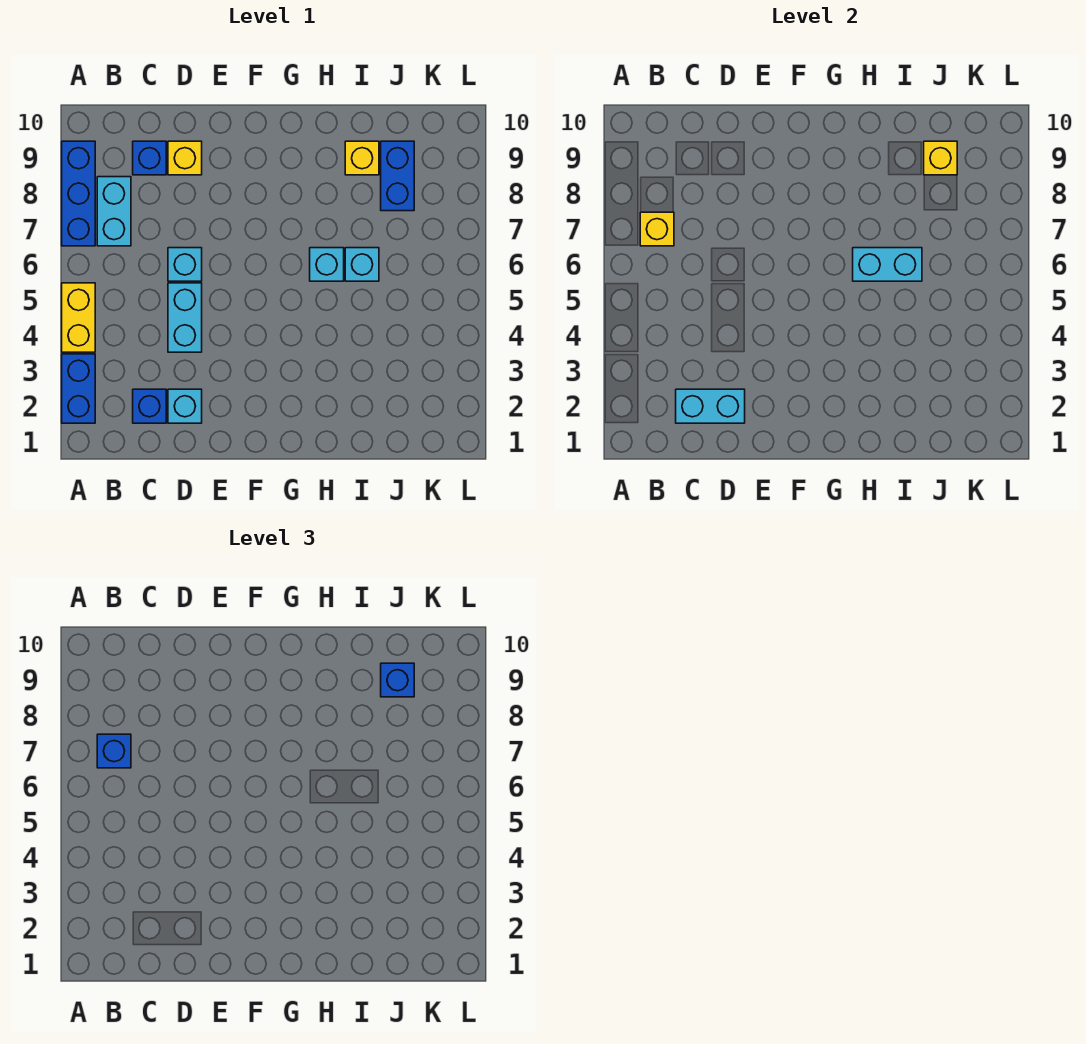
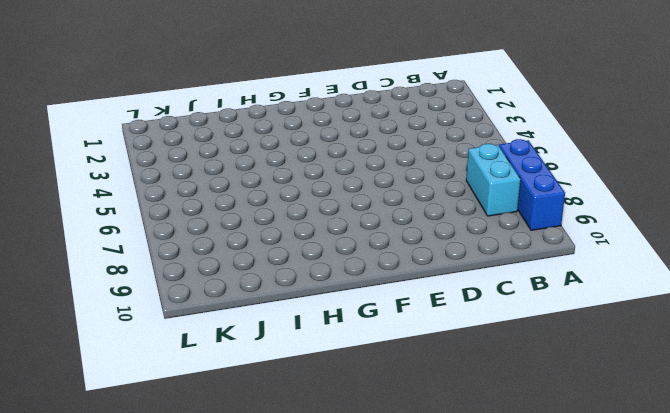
none -> blue brick A2:A3 level 1
none -> yellow brick A4:A5 level 1
none -> blue brick C2 level 1

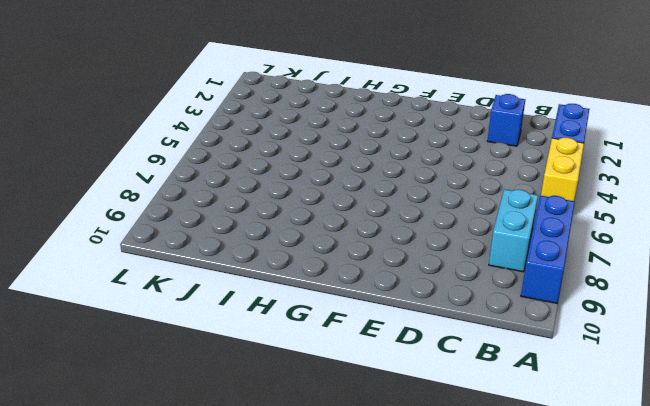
none -> blue brick C9 level 1
none -> cyan brick D2 level 1
none -> cyan brick D4:D5 level 1

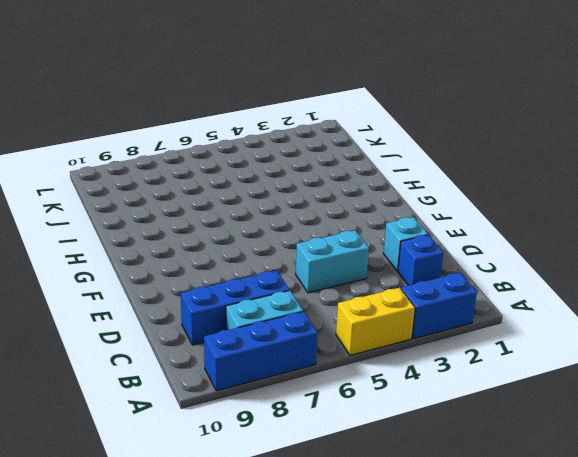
blue brick C7:C9 level 1 -> blue brick C9 level 1
none -> cyan brick D6 level 1
none -> yellow brick D9 level 1
none -> cyan brick H6 level 1

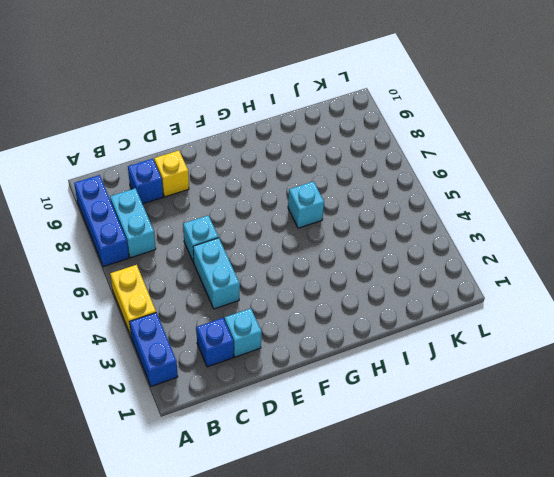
none -> cyan brick I6 level 1
none -> yellow brick I9 level 1
none -> blue brick J8:J9 level 1

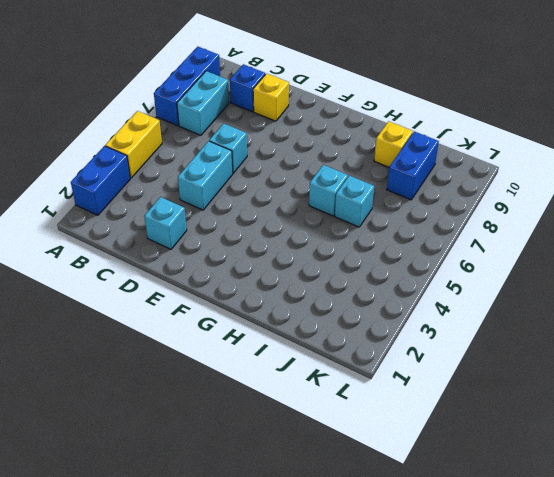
none -> blue brick C2 level 1
none -> yellow brick B7 level 2
none -> cyan brick C2:D2 level 2

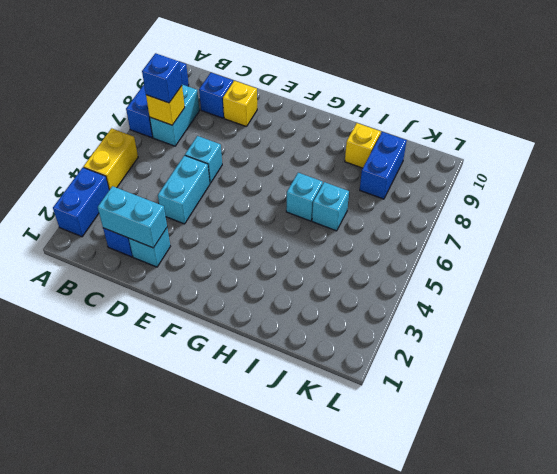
none -> cyan brick H6:I6 level 2
none -> yellow brick J9 level 2
none -> blue brick J9 level 3

